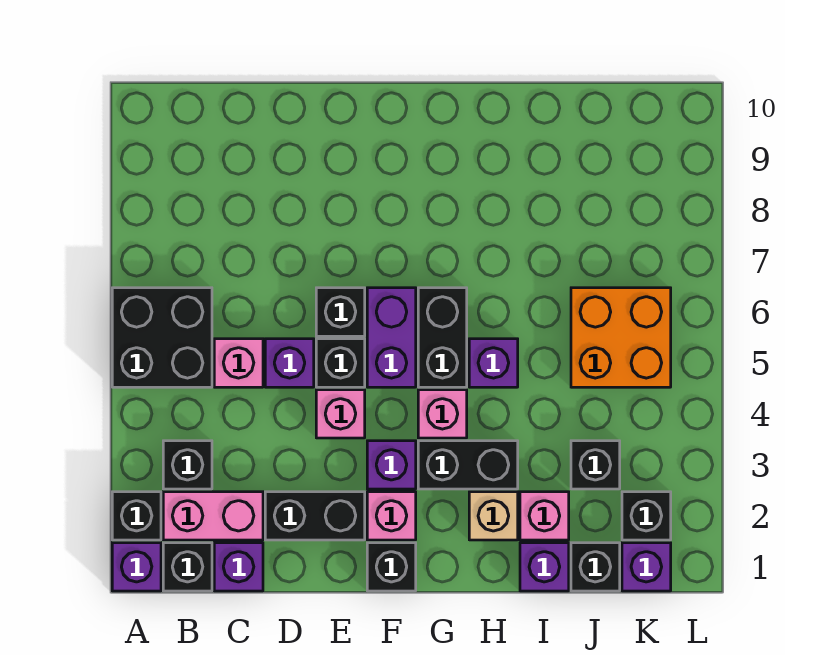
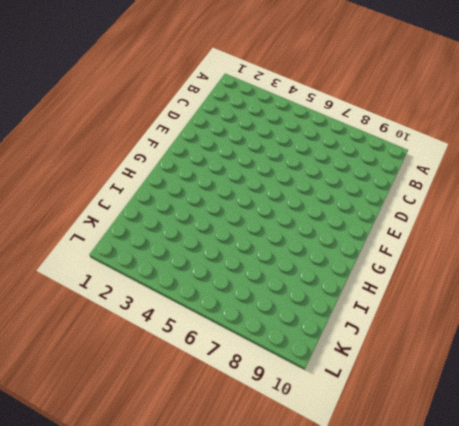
none -> purple brick A1 level 1
none -> black brick A2 level 1
none -> black brick A5:B6 level 1

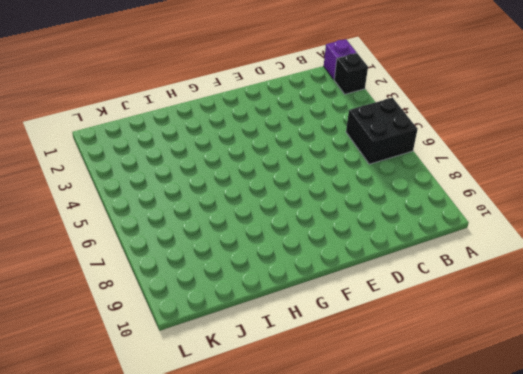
none -> black brick B1 level 1
none -> pink brick B2:C2 level 1
none -> black brick B3 level 1

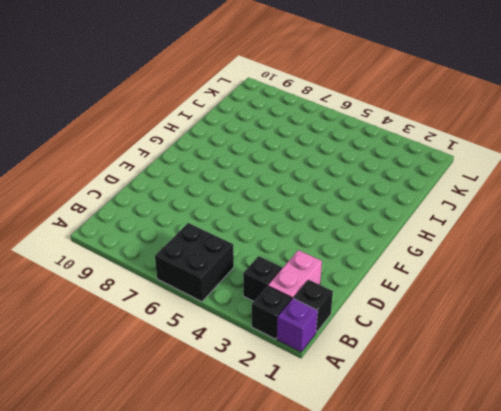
none -> purple brick C1 level 1
none -> pink brick C5 level 1
none -> black brick D2:E2 level 1

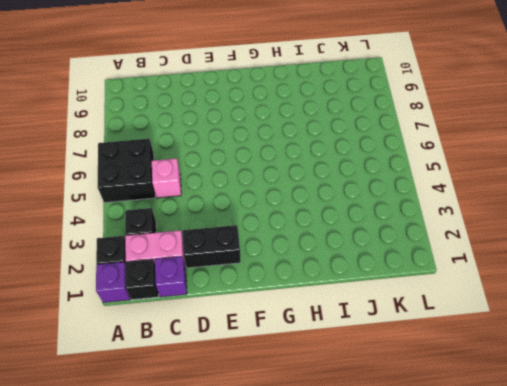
none -> purple brick D5 level 1
none -> pink brick E4 level 1
none -> black brick E5 level 1

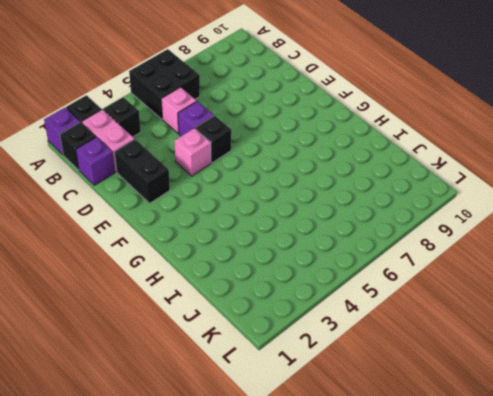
none -> black brick E6 level 1
none -> black brick F1 level 1
none -> pink brick F2 level 1

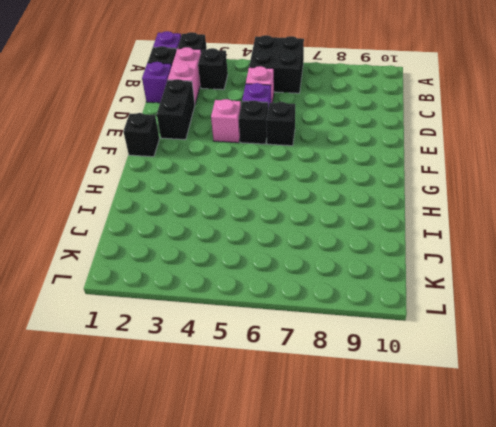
none -> pink brick F2 level 1
none -> purple brick F3 level 1
none -> purple brick F5:F6 level 1

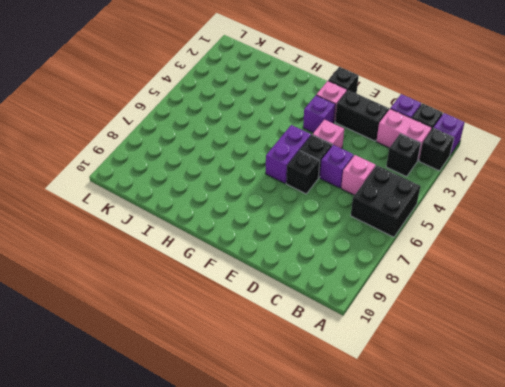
none -> black brick G3:H3 level 1
none -> pink brick G4 level 1
none -> black brick G5:G6 level 1

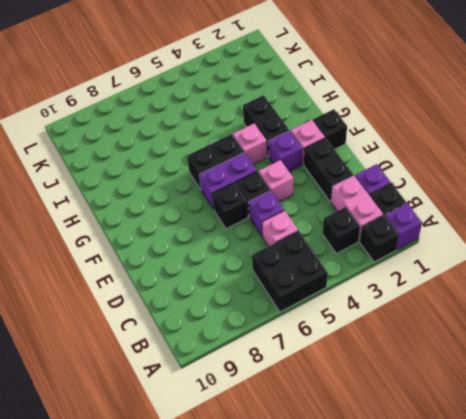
none -> tan brick H2 level 1
none -> purple brick H5 level 1
none -> purple brick I1 level 1

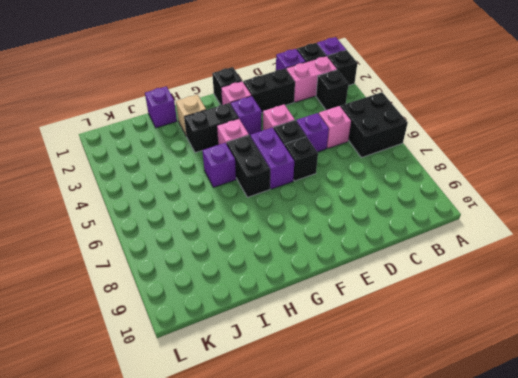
none -> pink brick I2 level 1
none -> black brick J1 level 1
none -> black brick J3 level 1

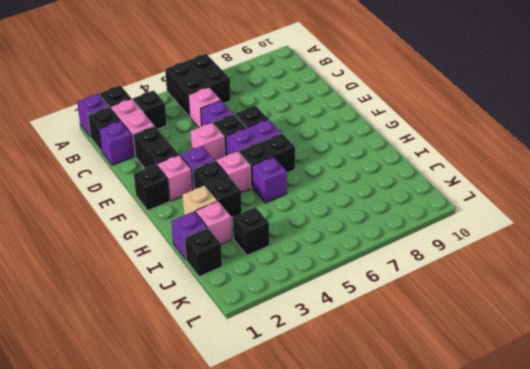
none -> orange brick J5:K6 level 1
none -> purple brick K1 level 1
none -> black brick K2 level 1

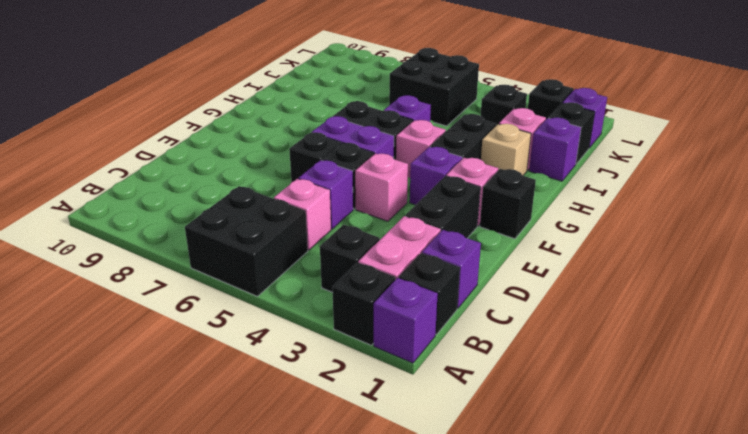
black brick J5:K6 level 1 -> orange brick J5:K6 level 1

